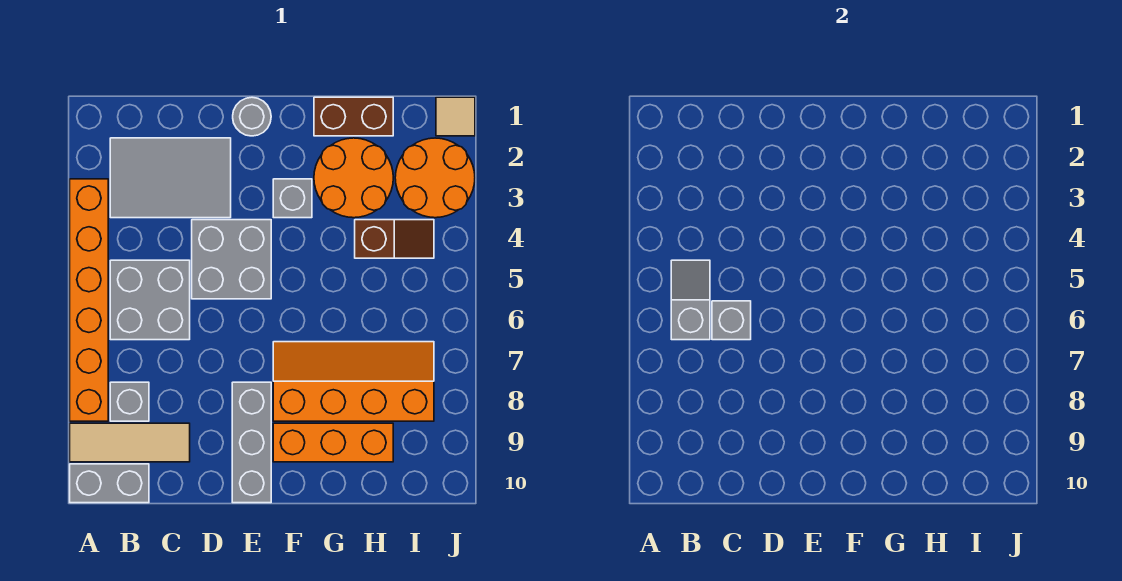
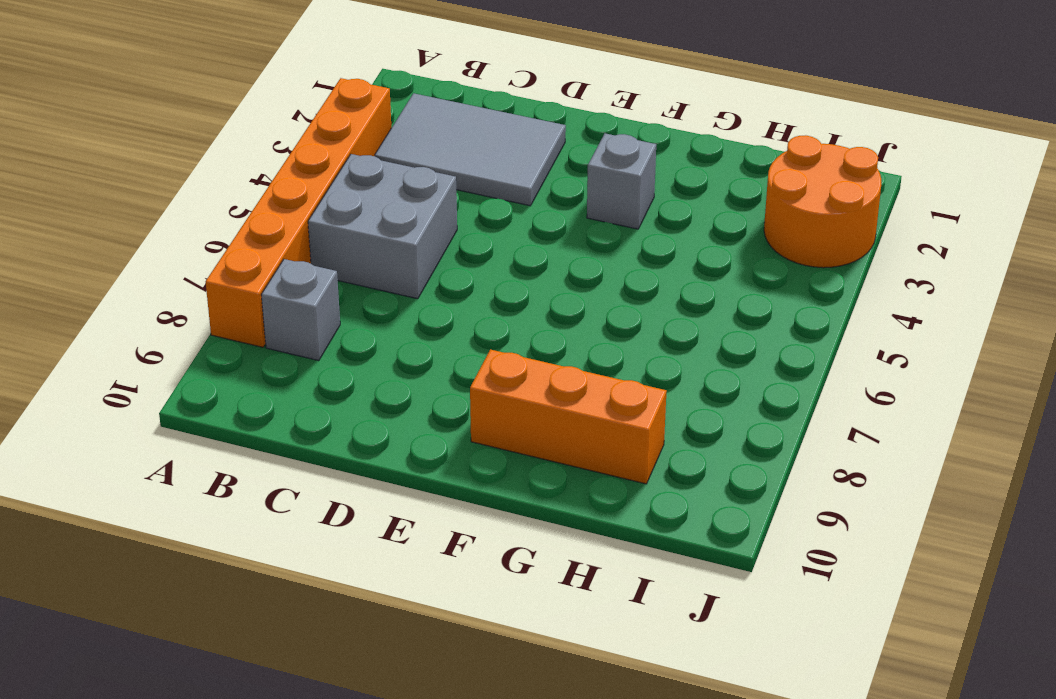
none -> tan tile A9:C9 level 1
none -> grey brick A10:B10 level 1
none -> grey brick D4:E5 level 1

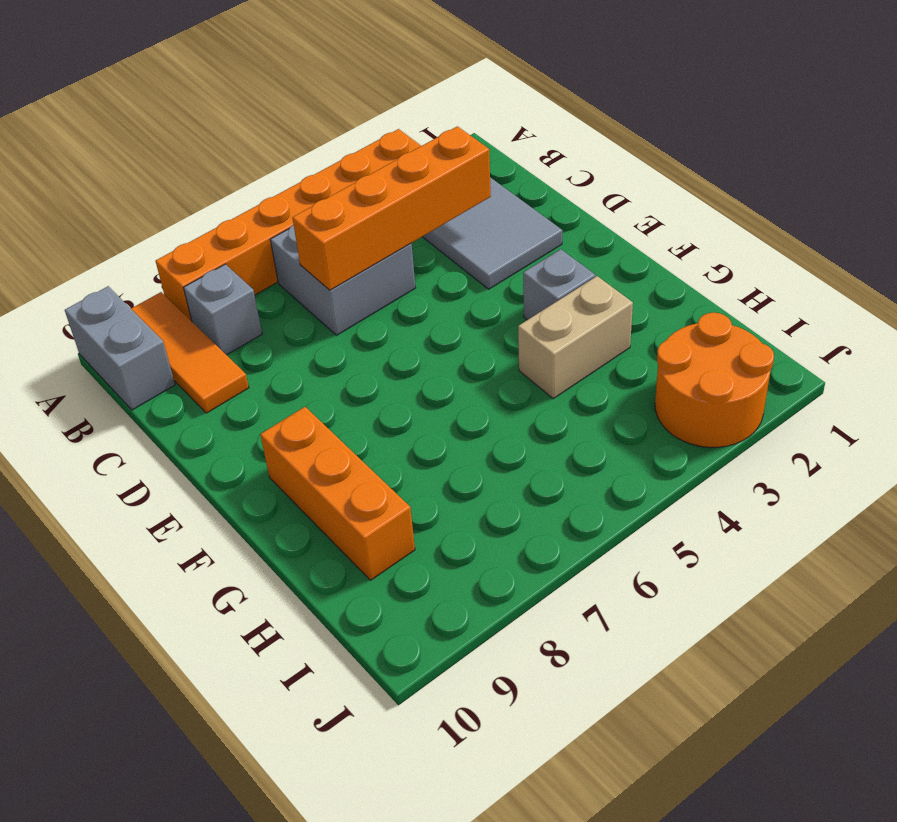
orange tile A9:C9 level 1 -> tan tile A9:C9 level 1
orange brick C3:C6 level 2 -> grey brick C6 level 2
tan brick G3:G4 level 1 -> orange round brick G2:H3 level 1
none -> grey brick D4:E5 level 1
none -> grey round brick E1 level 1
none -> grey brick E8:E10 level 1

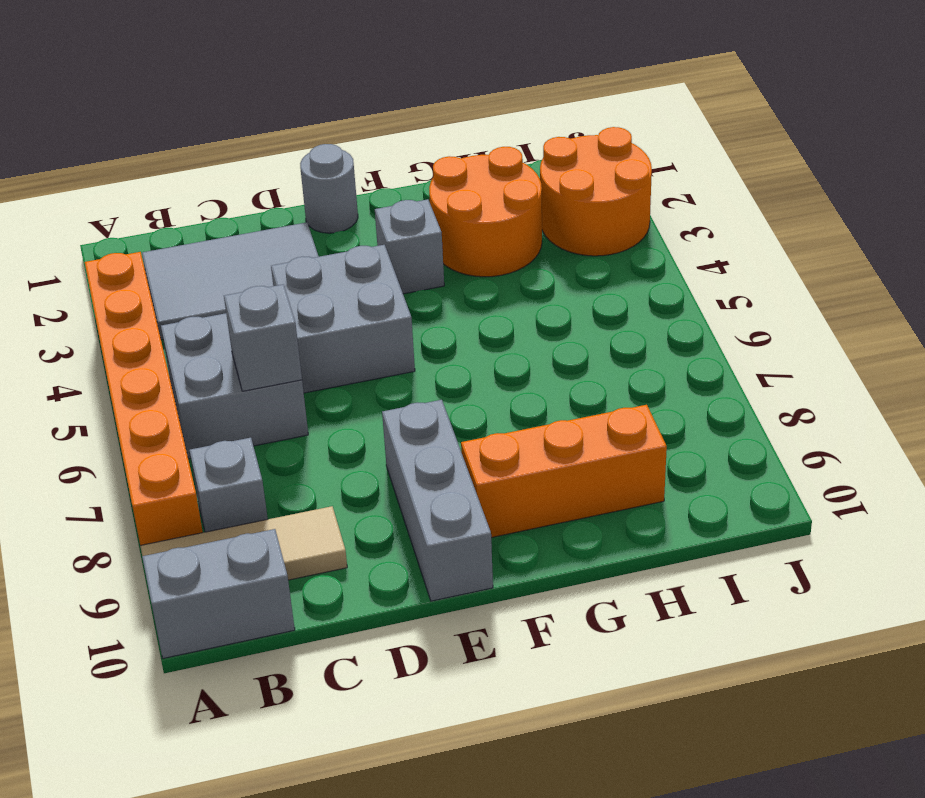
none -> orange slope F7:I8 level 1 top 8
none -> brown brick G1:H1 level 1
none -> brown slope H4:I4 level 1 top H

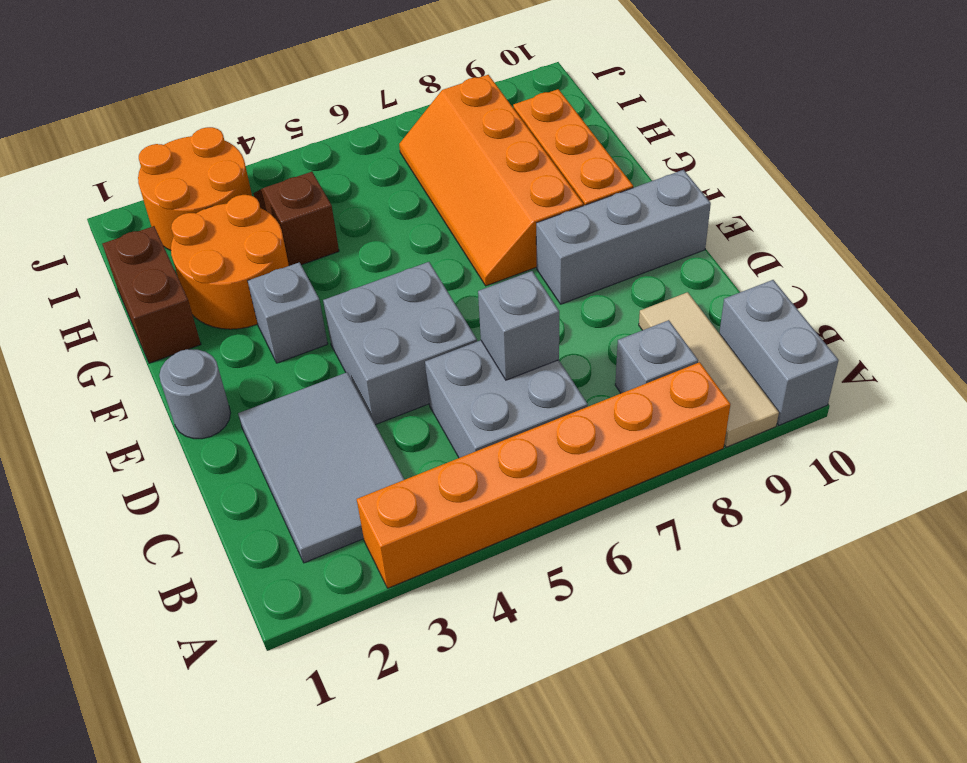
none -> tan tile J1 level 1
none -> grey slope B5:B6 level 2 top 6

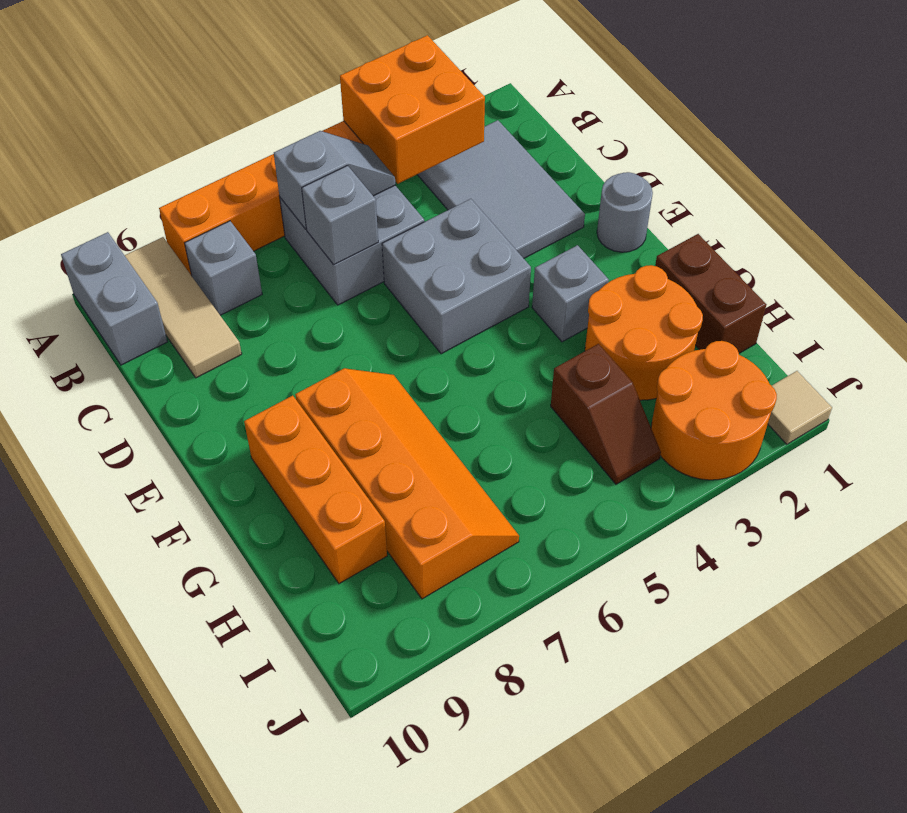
orange brick A3:B4 level 2 -> none
none -> grey brick E8:E10 level 1

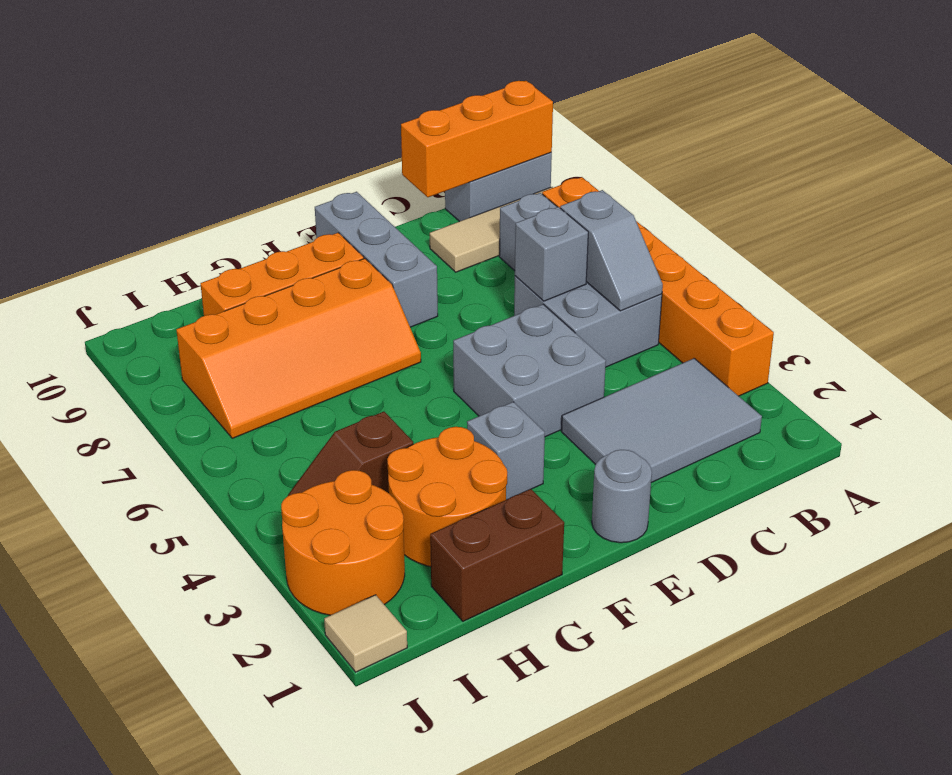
orange brick A10:C10 level 2 -> none

